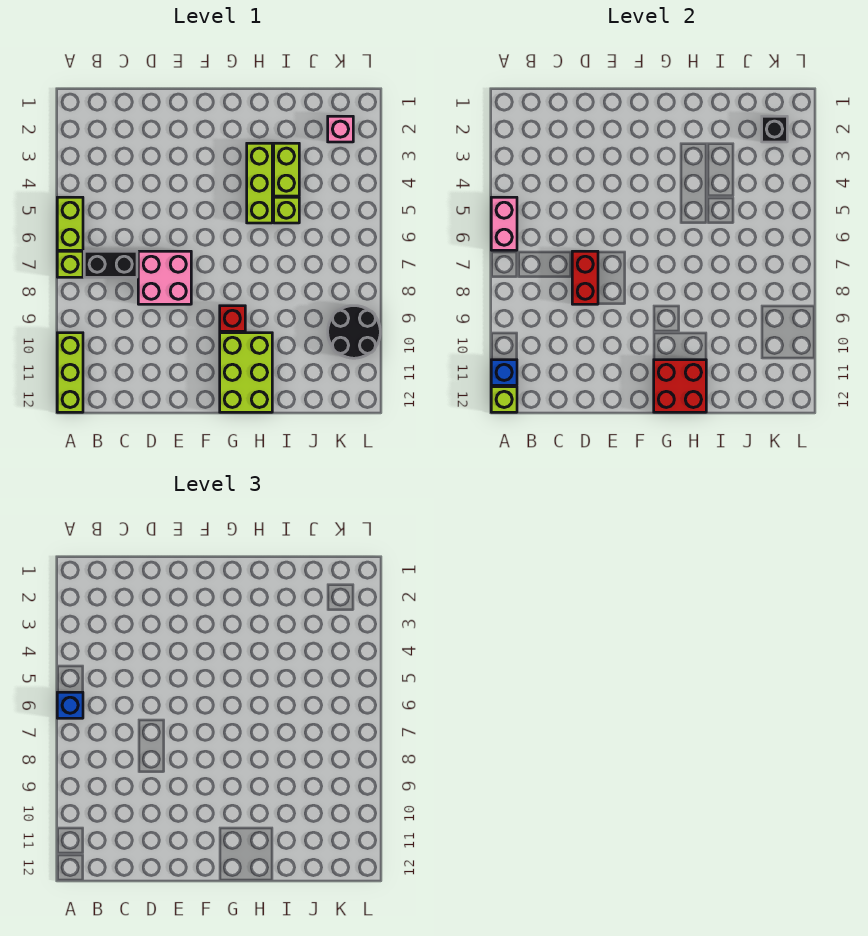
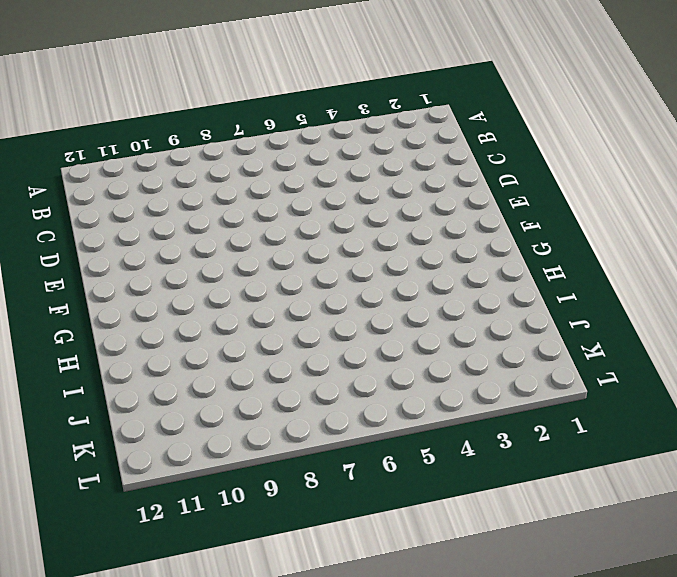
none -> lime brick A5:A6 level 1
none -> lime brick A7 level 1
none -> lime brick A10:A12 level 1

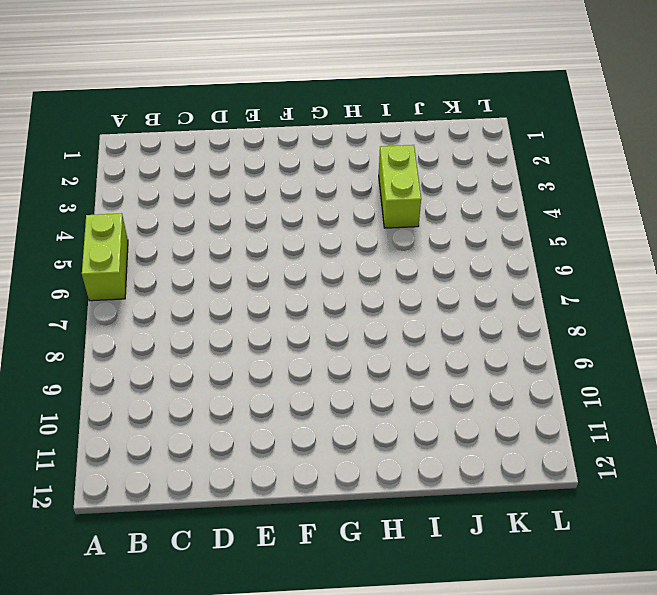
none -> lime brick A7 level 1
none -> lime brick A10:A12 level 1
none -> black brick B7:C7 level 1

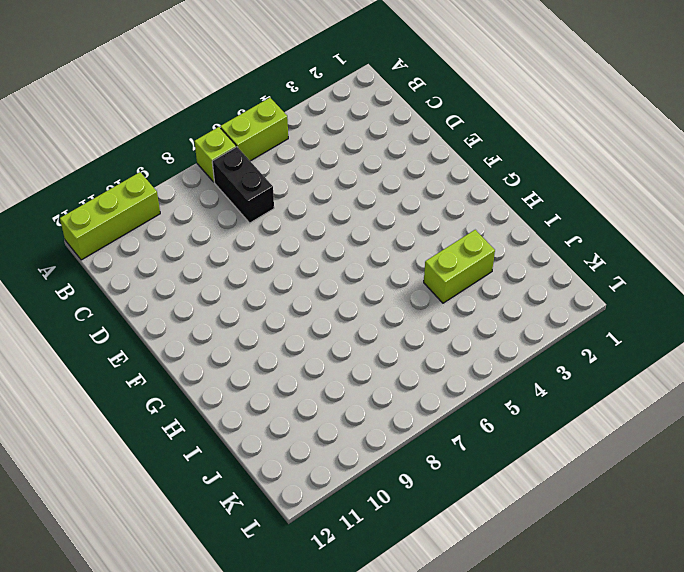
none -> pink brick D7:E8 level 1
none -> red brick G9 level 1
none -> lime brick G10:H12 level 1

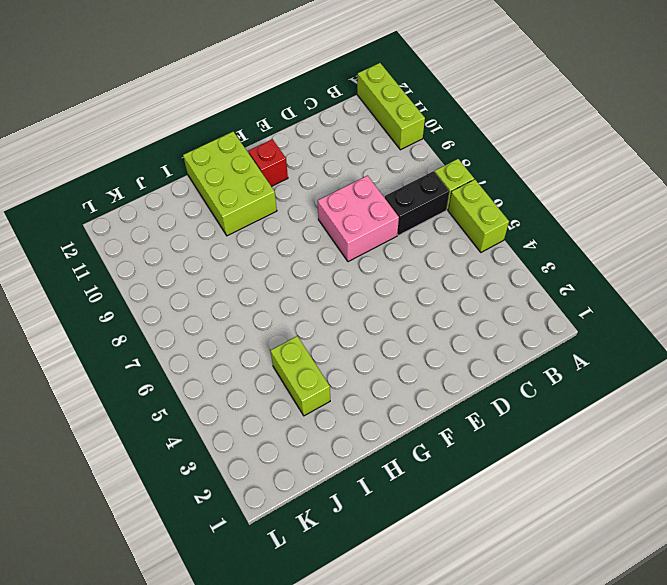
red brick F11 level 1 -> red brick G9 level 1
none -> lime brick H3:H5 level 1
none -> lime brick I5 level 1
none -> pink brick K2 level 1

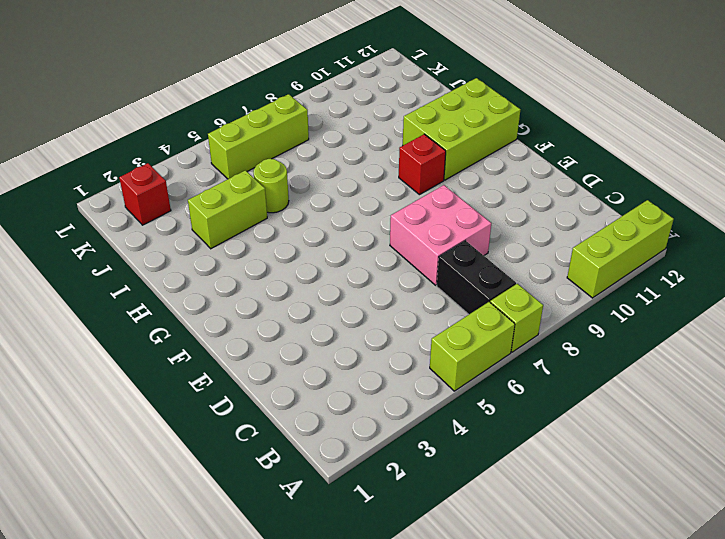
lime round brick I5 level 1 -> lime brick I5 level 1
red brick K2 level 1 -> pink brick K2 level 1
lime brick K5:K7 level 1 -> lime brick H3:H5 level 1
none -> black round brick K9:L10 level 1
none -> pink brick A5:A6 level 2
none -> blue brick A11 level 2

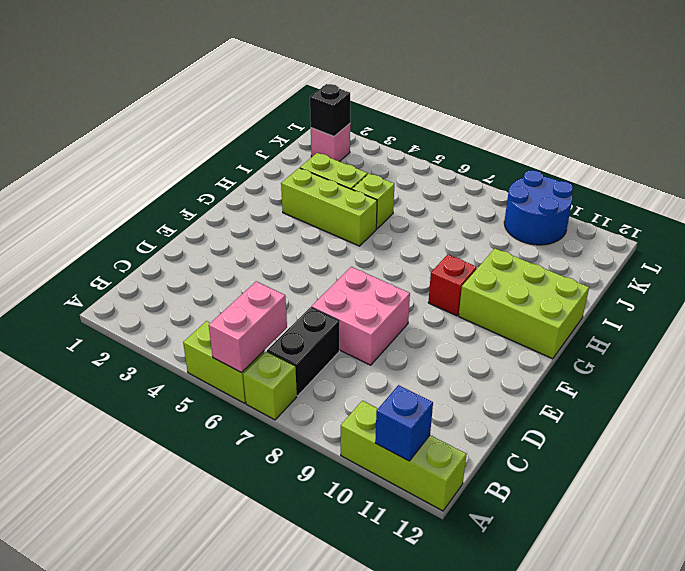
pink brick A6:B6 level 2 -> pink brick A5:A6 level 2
blue round brick K9:L10 level 1 -> black round brick K9:L10 level 1
none -> lime brick A12 level 2
none -> red brick D7:D8 level 2
none -> red brick G11:H12 level 2

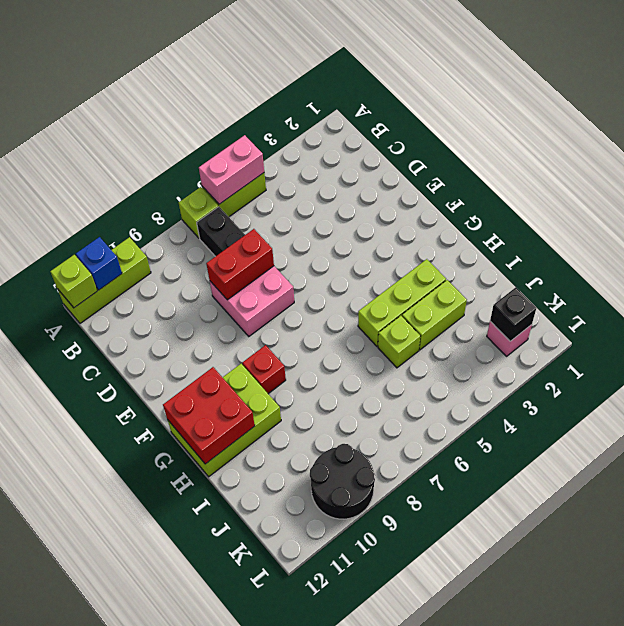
none -> blue brick A6 level 3

